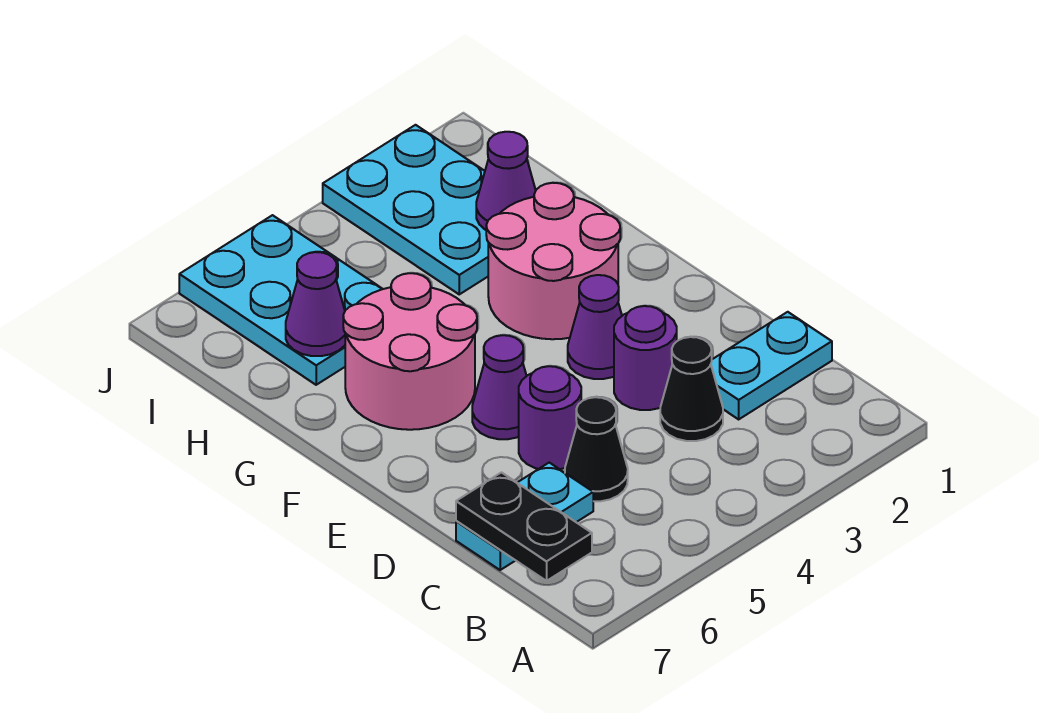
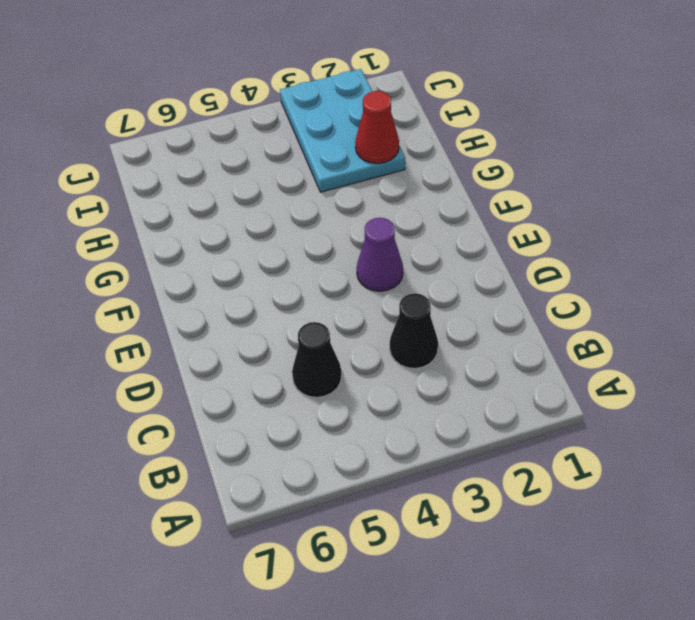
red cone H2 level 2 -> purple cone H2 level 2
none -> cyan plate C1:C2 level 1
none -> cyan plate C6:C7 level 1
none -> purple round brick D3 level 1

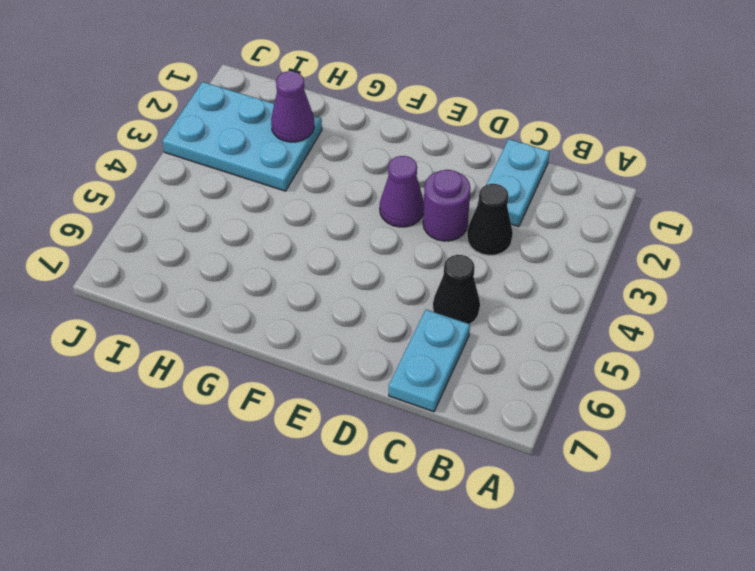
none -> purple round brick D5 level 1
none -> purple cone E5 level 1
none -> pink round brick F2:G3 level 1

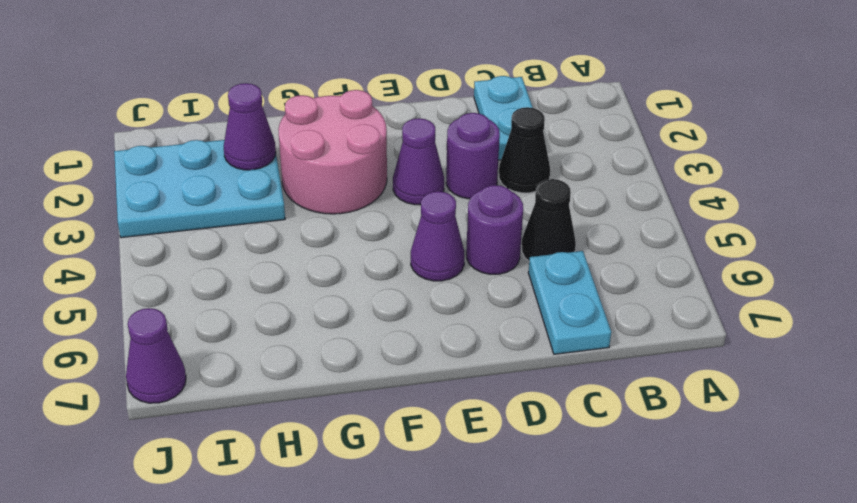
purple cone J7 level 1 -> purple cone H6 level 2
none -> pink round brick F5:G6 level 1
none -> cyan plate H5:J6 level 1
none -> black plate B7:C7 level 2

